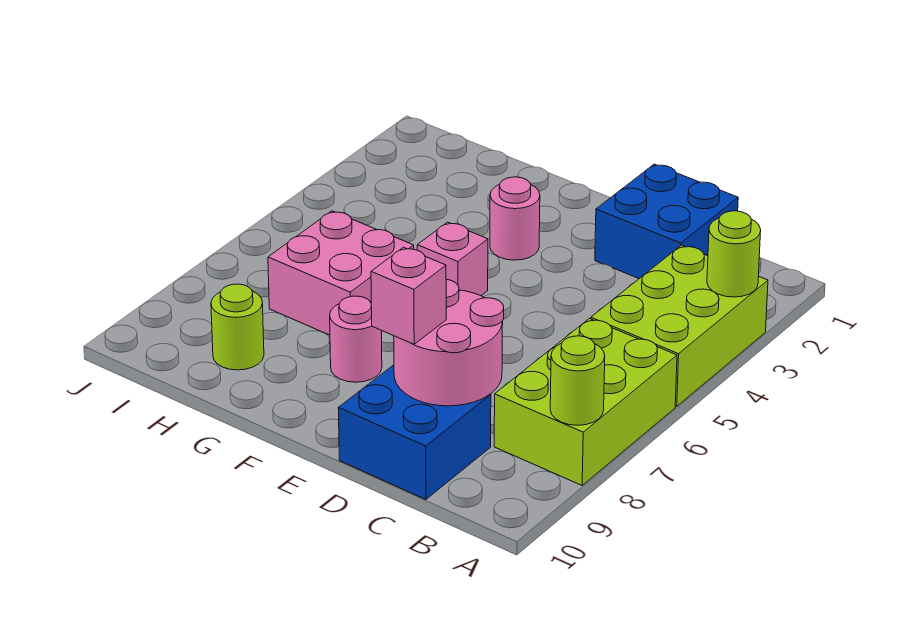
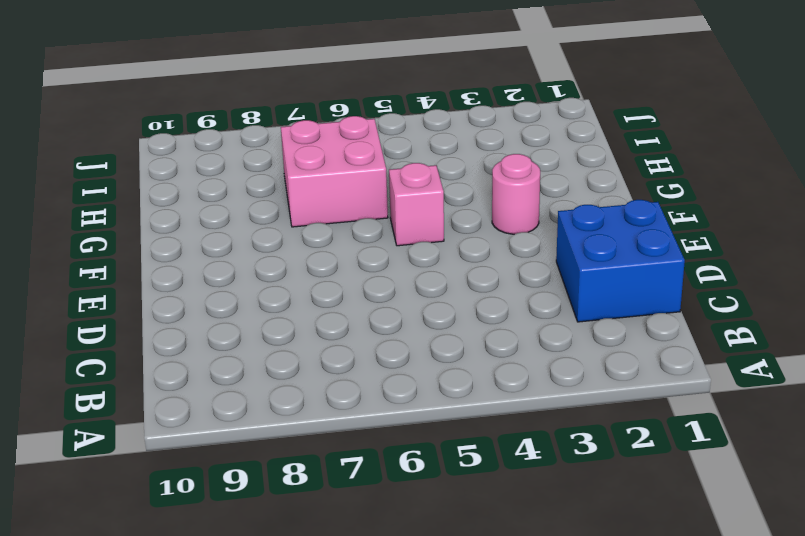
none -> lime brick A3:B5 level 1
none -> lime brick A6:B8 level 1
none -> blue brick C9:D10 level 1

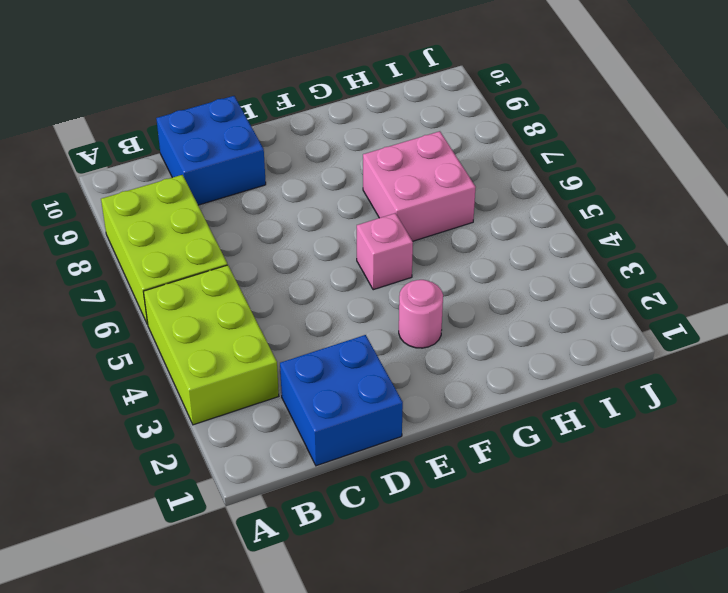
none -> pink round brick F8 level 1
none -> lime round brick H9 level 1
none -> lime round brick A3 level 2

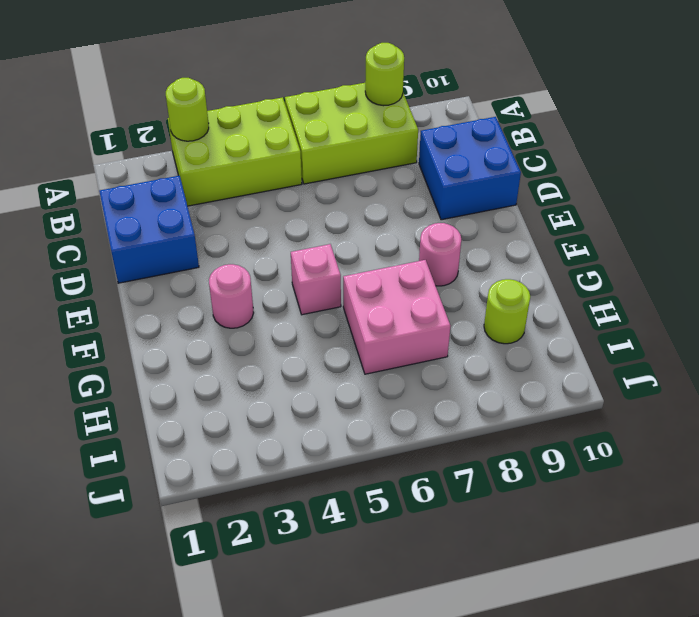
none -> pink round brick C8:D9 level 2
none -> pink brick D9 level 3

